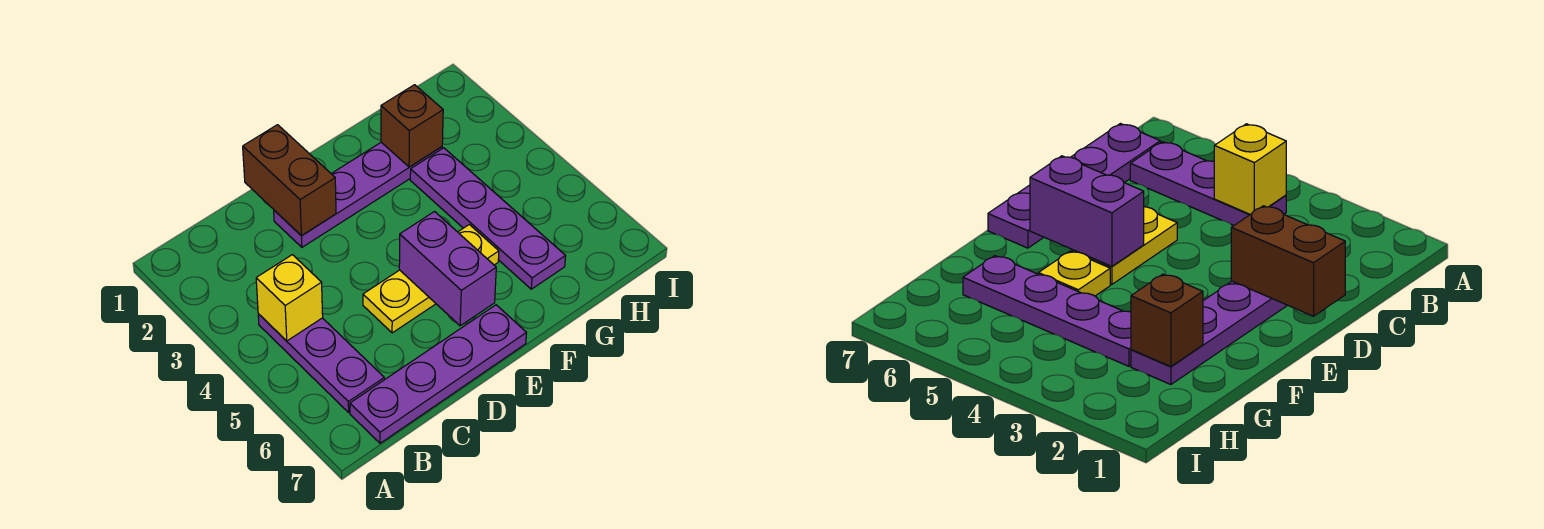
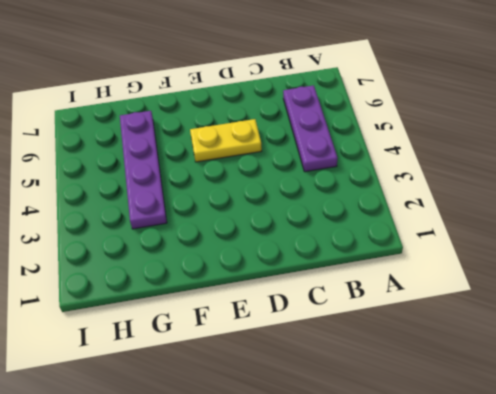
none -> purple plate B7:E7 level 1
none -> purple plate D2:G2 level 1

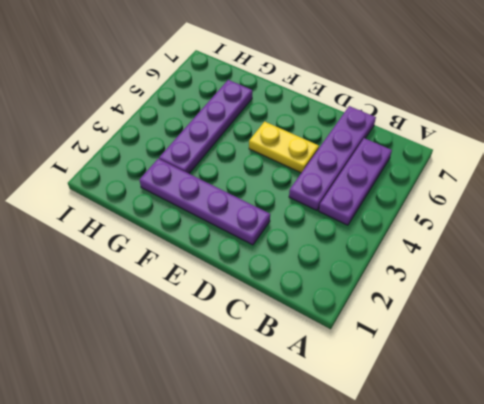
purple plate C4:C7 level 1 -> purple plate B7:E7 level 1
none -> yellow plate F5 level 1
none -> yellow brick B4 level 2

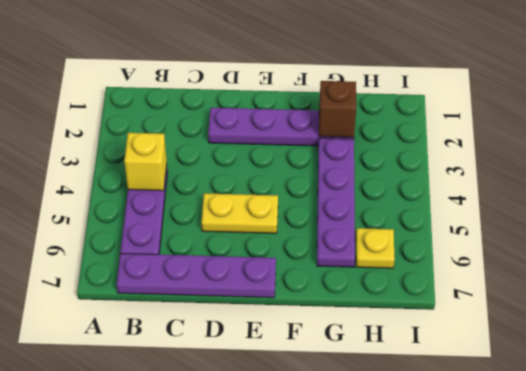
yellow plate H6 level 1 -> yellow plate F5 level 1
none -> brown brick D1:D2 level 2
none -> purple brick E5:E6 level 2

